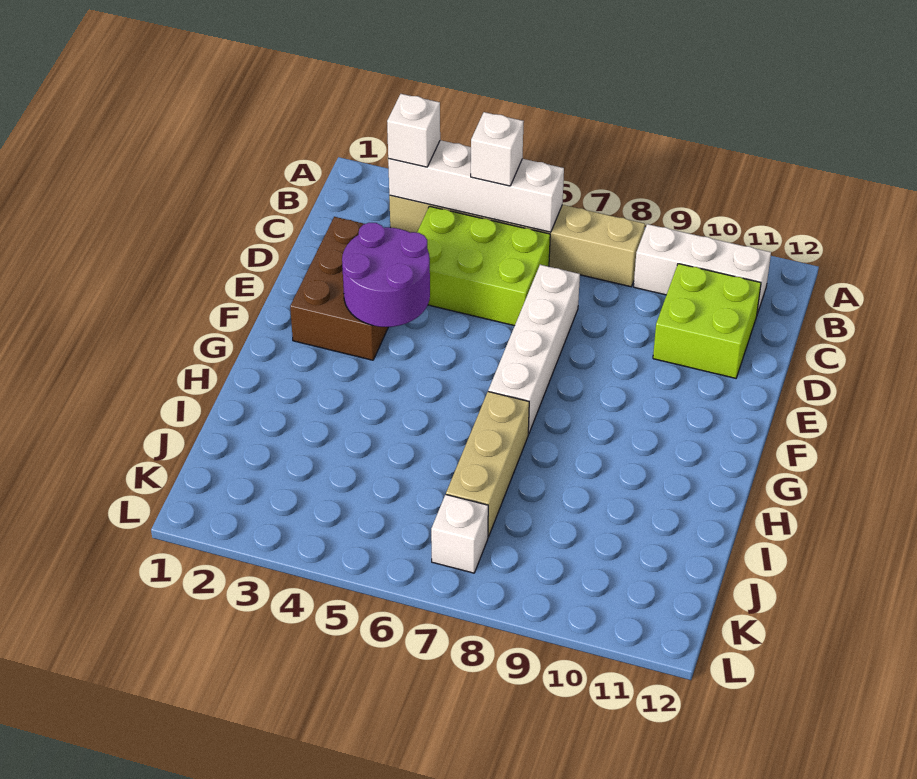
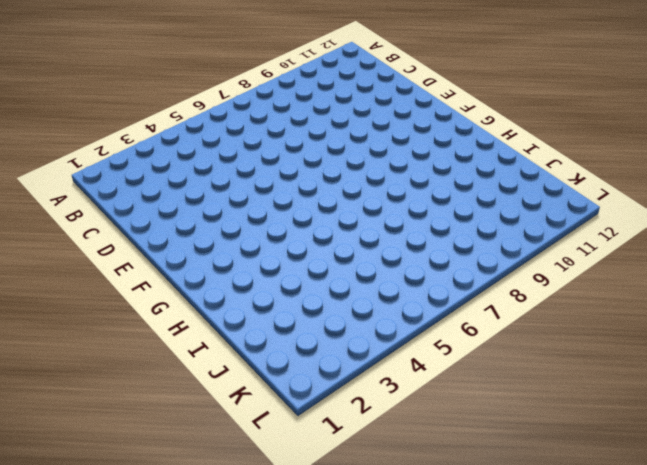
none -> tan brick B3:B8 level 1
none -> white brick B9:B11 level 1
none -> lime brick C4:D6 level 1

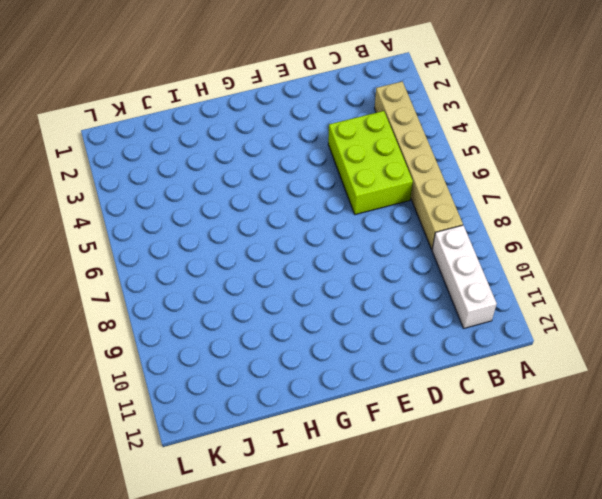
none -> lime brick C10:D11 level 1
none -> brown brick D2:F3 level 1
none -> white brick D7:G7 level 1

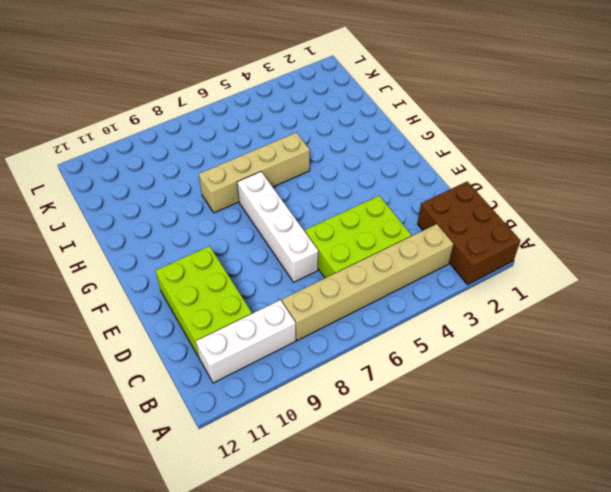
brown brick A1:C2 level 1 -> brown brick D2:F3 level 1
lime brick C10:E11 level 1 -> lime brick C10:D11 level 1
tan brick H5:H8 level 1 -> tan brick H7:J7 level 1
none -> white brick K7 level 1
none -> white brick B3:B6 level 2
none -> purple round brick E3:F4 level 2

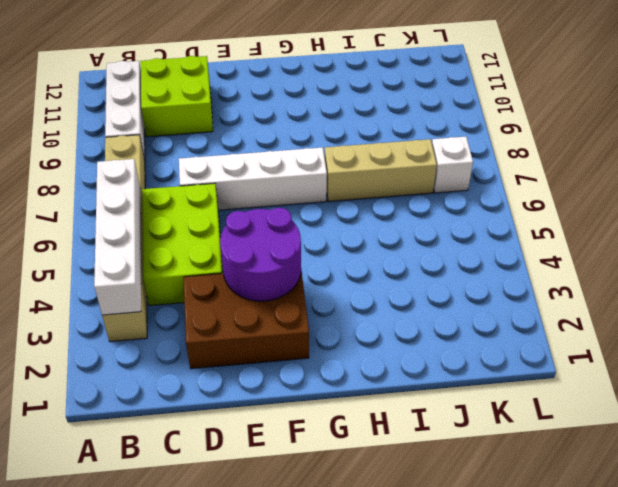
none -> white brick B3 level 3
none -> white brick B5 level 3

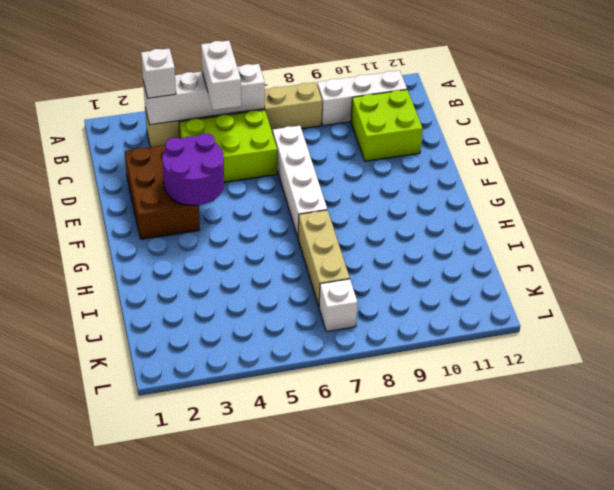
white brick B5:C5 level 3 -> white brick B5 level 3

